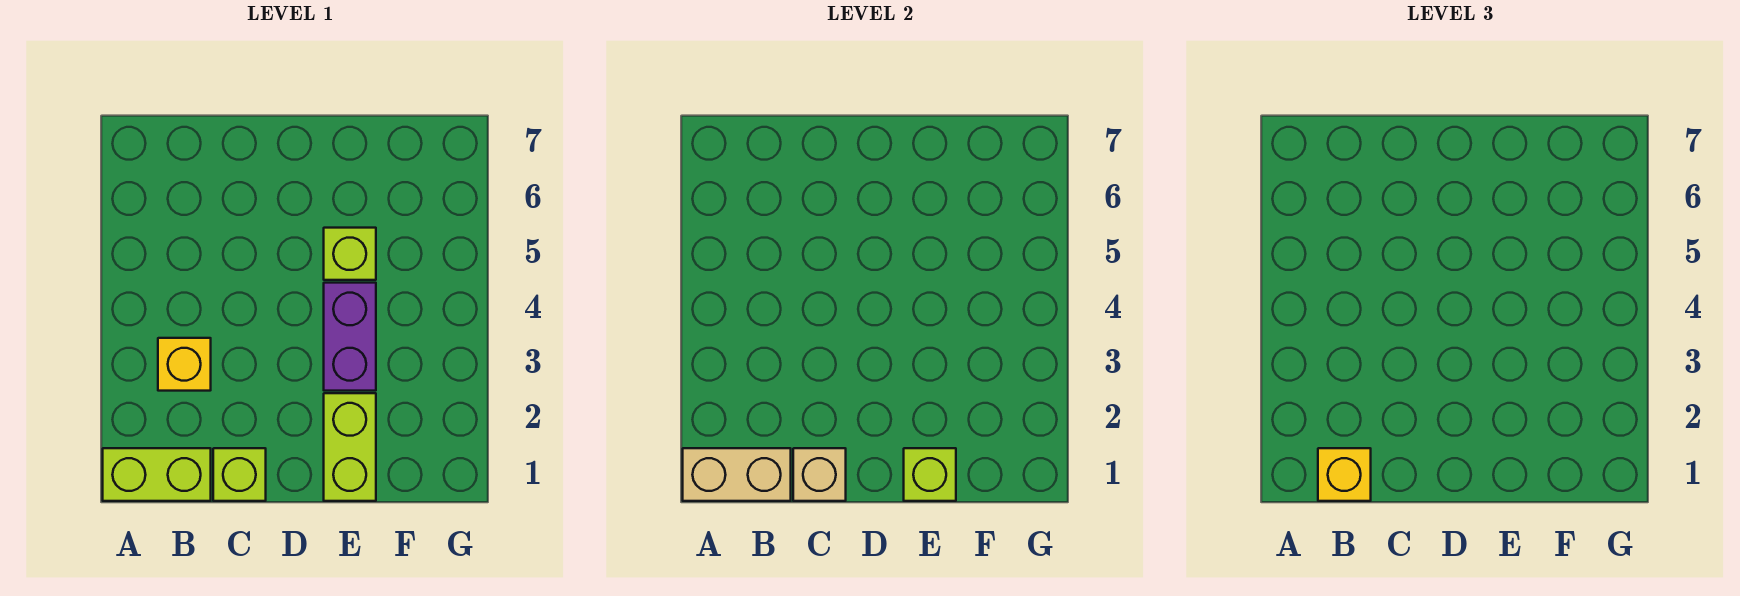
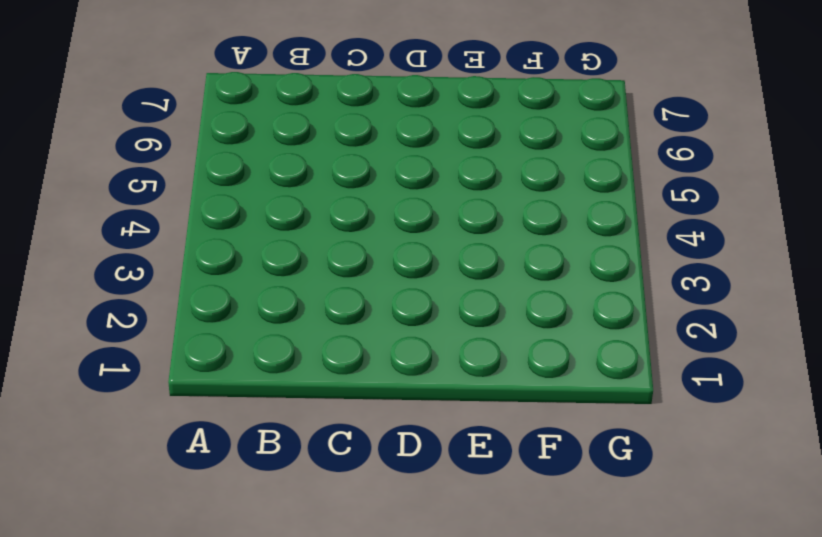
none -> lime brick A1:B1 level 1
none -> yellow brick B3 level 1

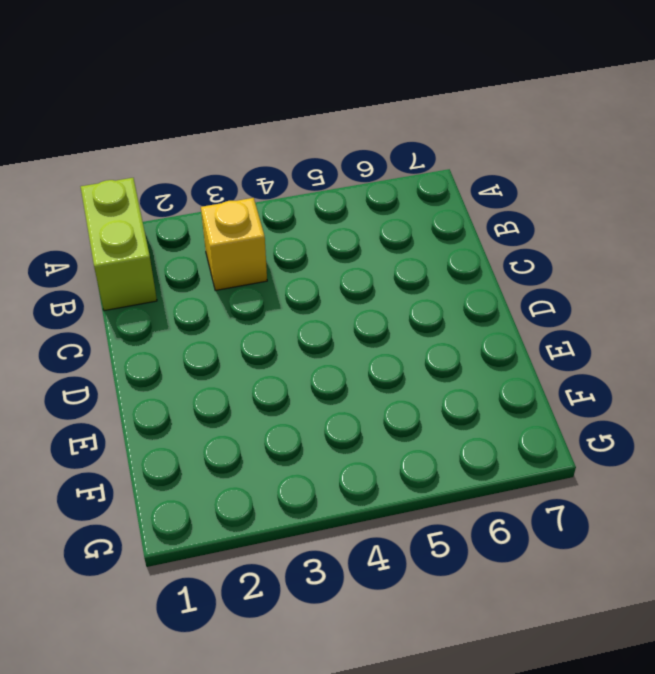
none -> lime brick C1 level 1
none -> lime brick E1:E2 level 1

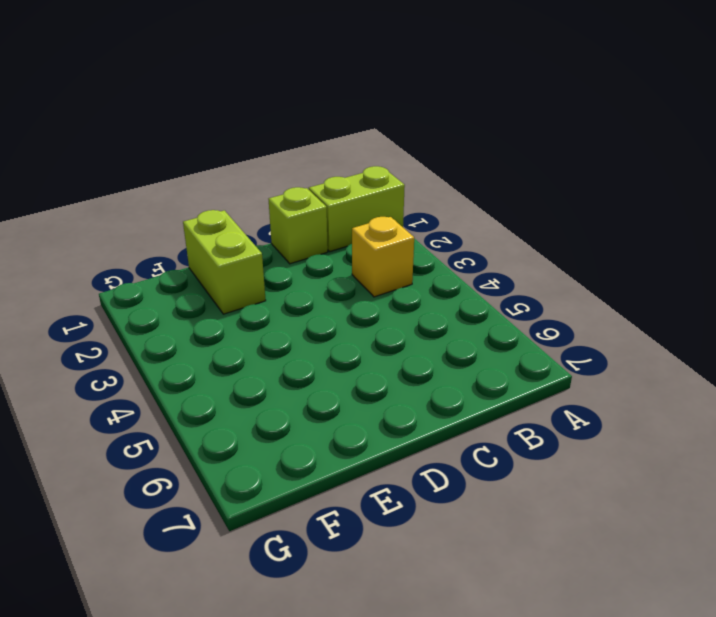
none -> purple brick E3:E4 level 1
none -> lime brick E5 level 1

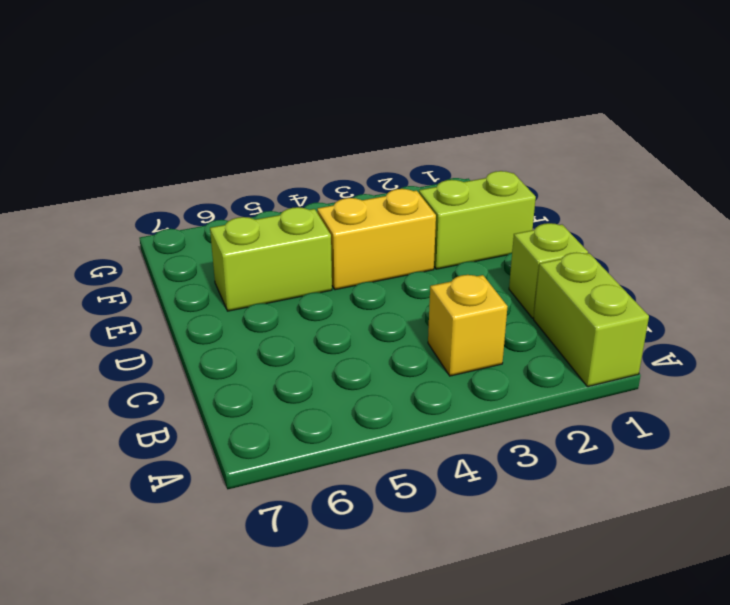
yellow brick E3:E4 level 1 -> purple brick E3:E4 level 1
lime brick E5:E6 level 1 -> lime brick E5 level 1
none -> tan brick A1:B1 level 2
none -> tan brick C1 level 2

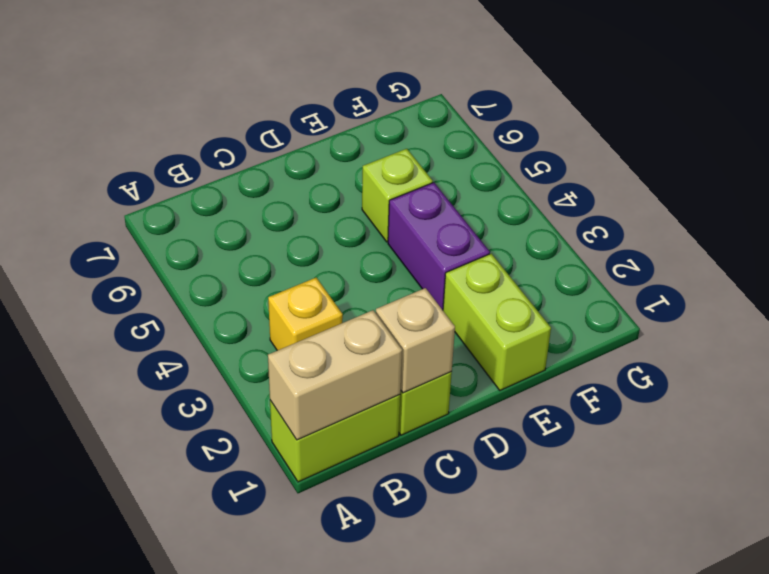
none -> lime brick E1 level 2
none -> yellow brick B1 level 3

